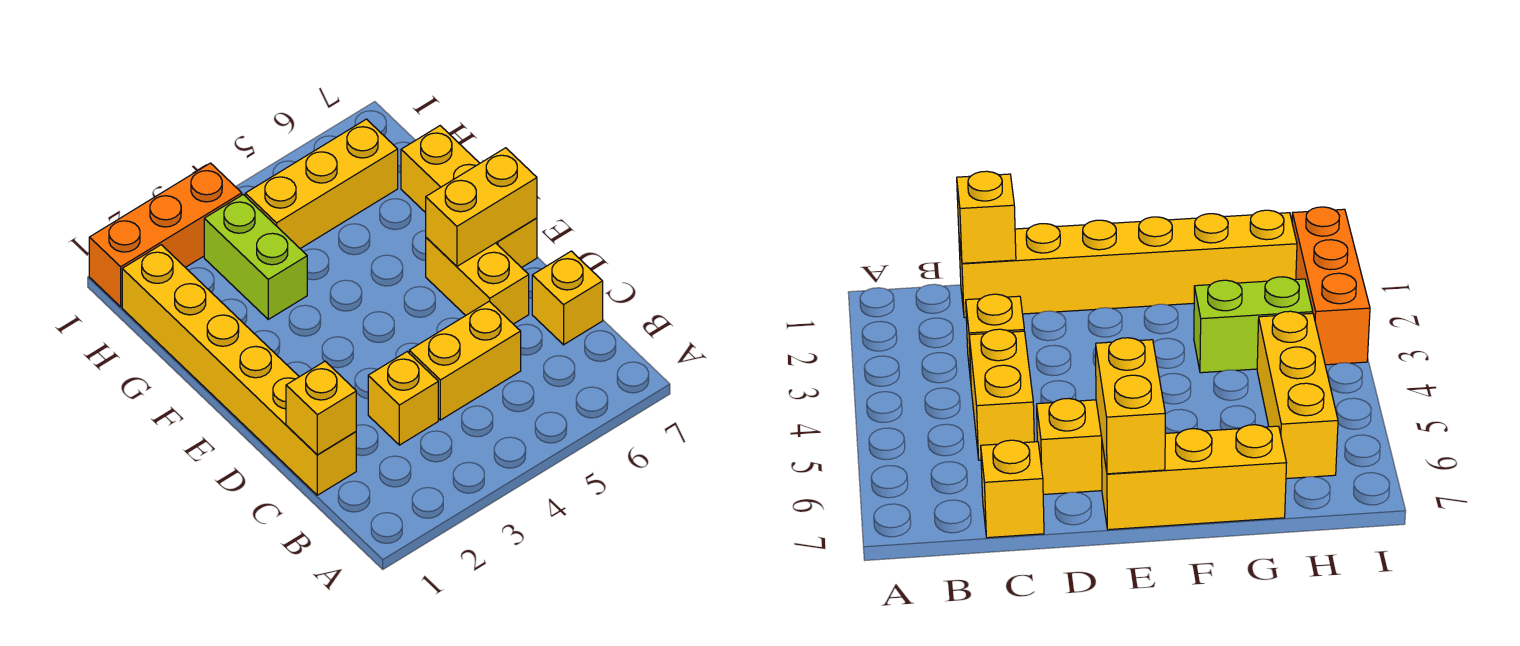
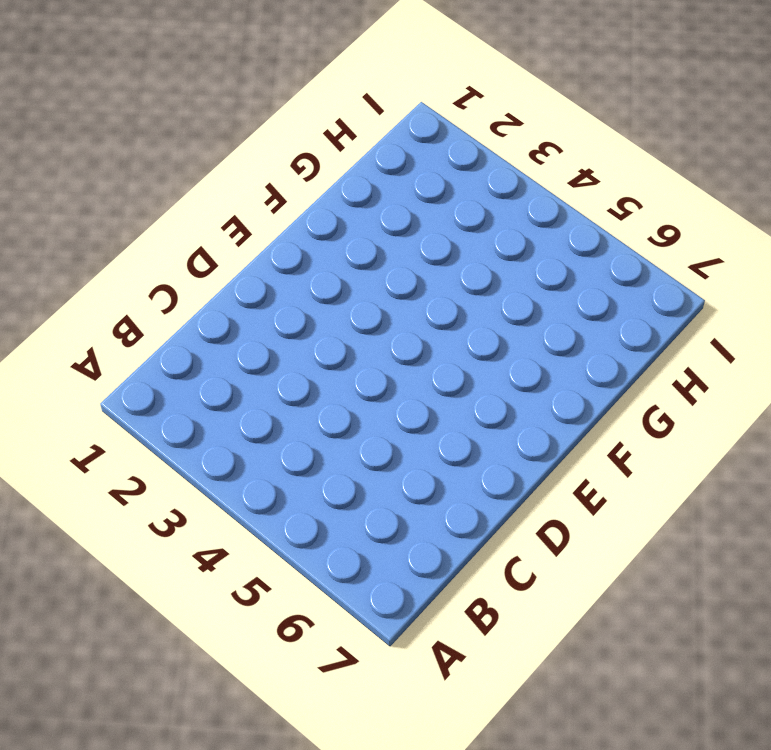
none -> yellow brick C1:H1 level 1
none -> yellow brick C3 level 1

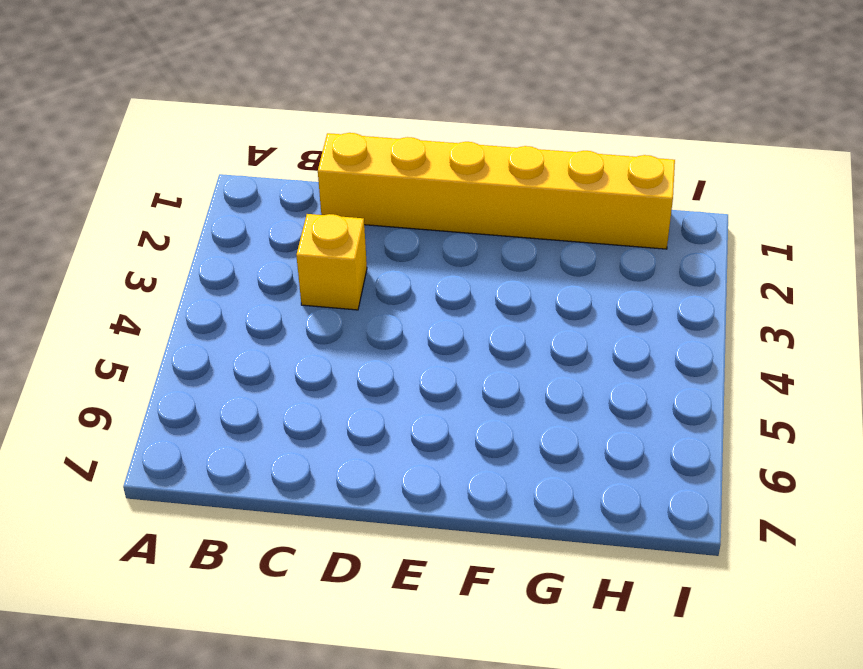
none -> yellow brick C4:C5 level 1
none -> yellow brick C7 level 1

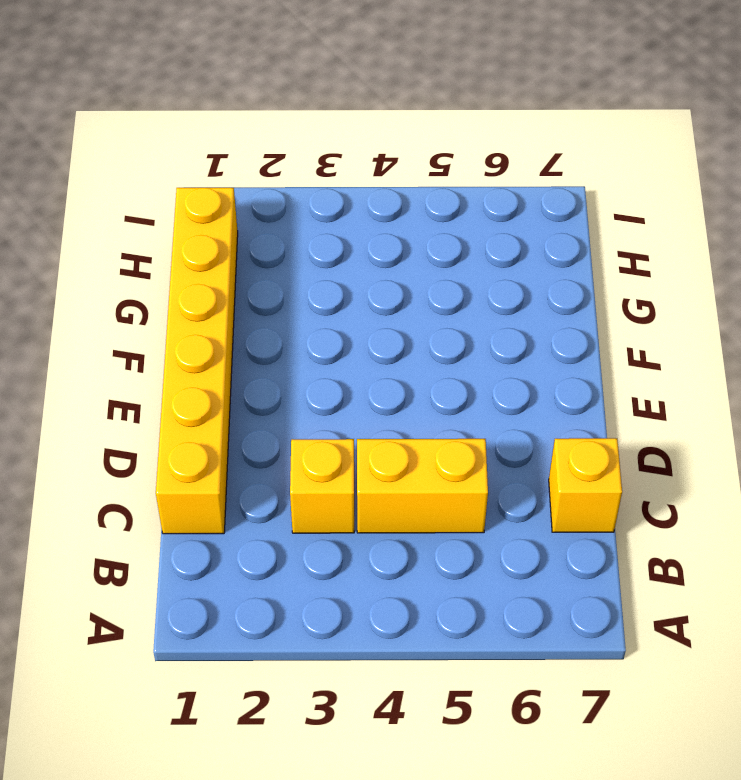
none -> yellow brick D6:E6 level 1
none -> yellow brick E7:G7 level 1

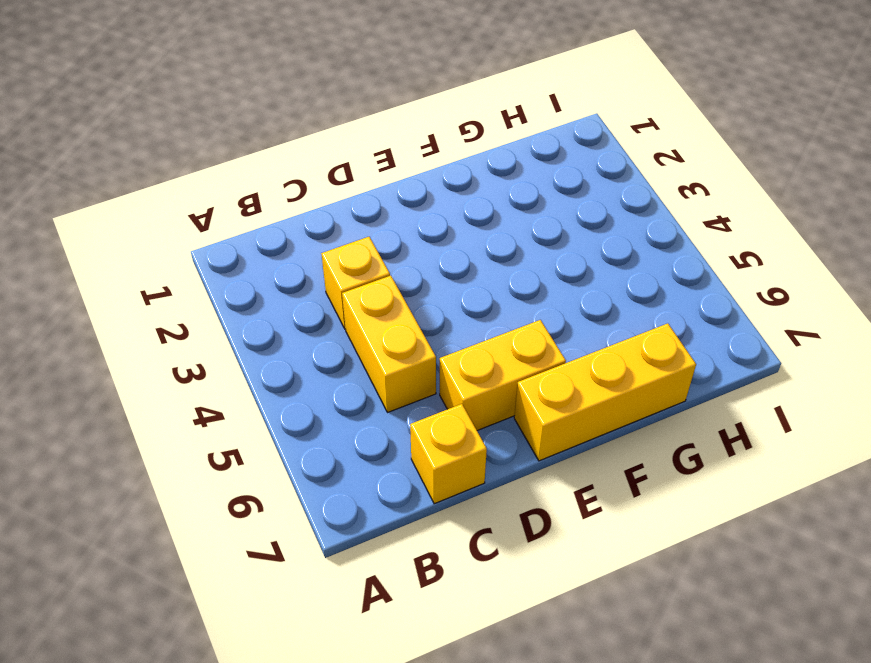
none -> yellow brick C1:H1 level 1
none -> lime brick G3:H3 level 1

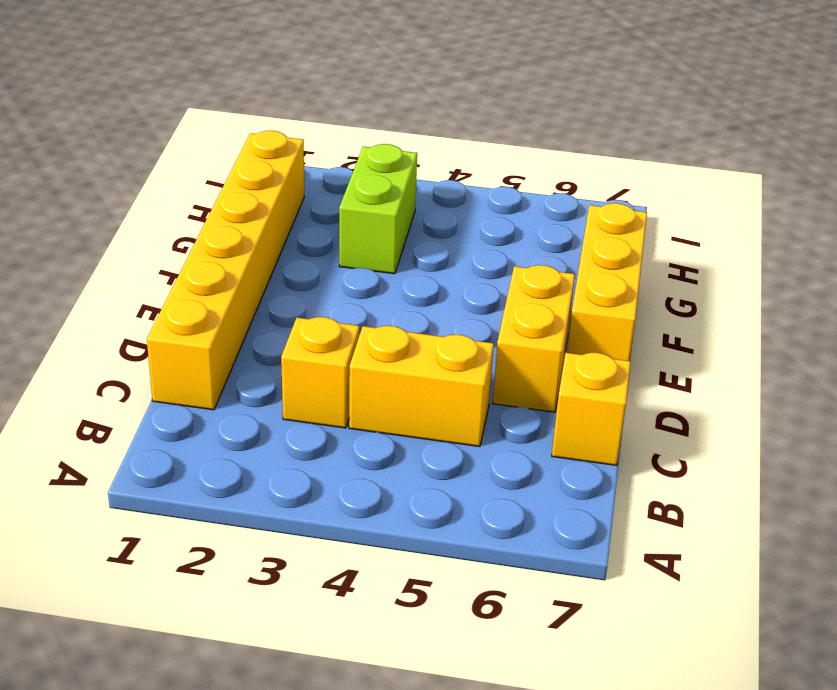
none -> yellow brick H4:H6 level 1
none -> orange brick I1:I3 level 1

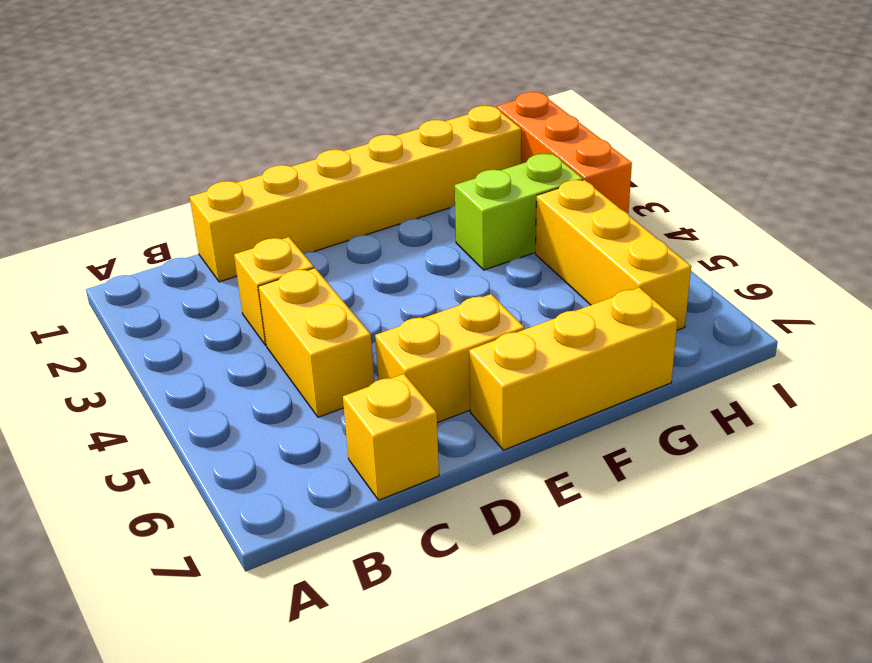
none -> yellow brick C1 level 2
none -> yellow brick E6:E7 level 2

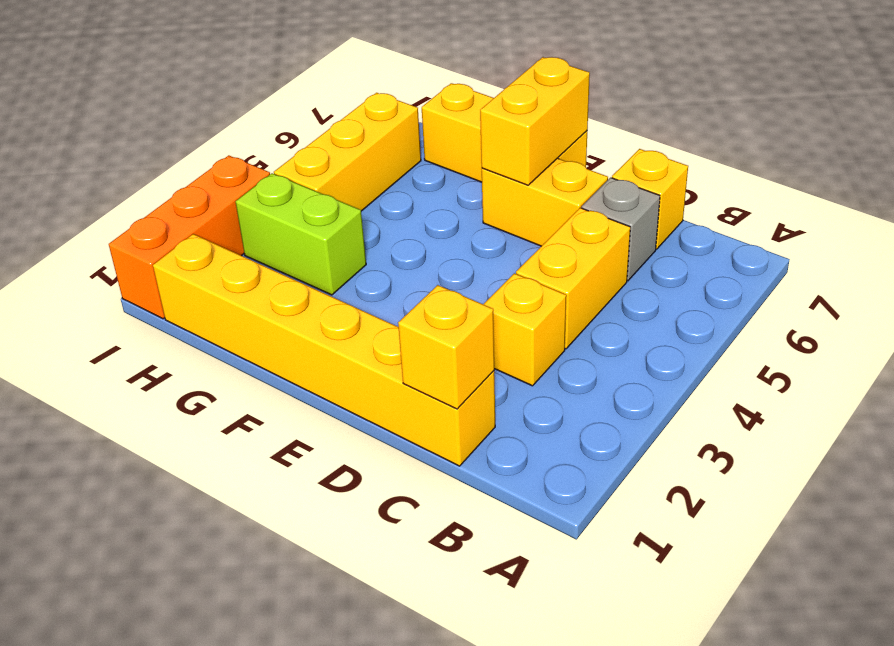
grey brick C6 level 1 -> none

